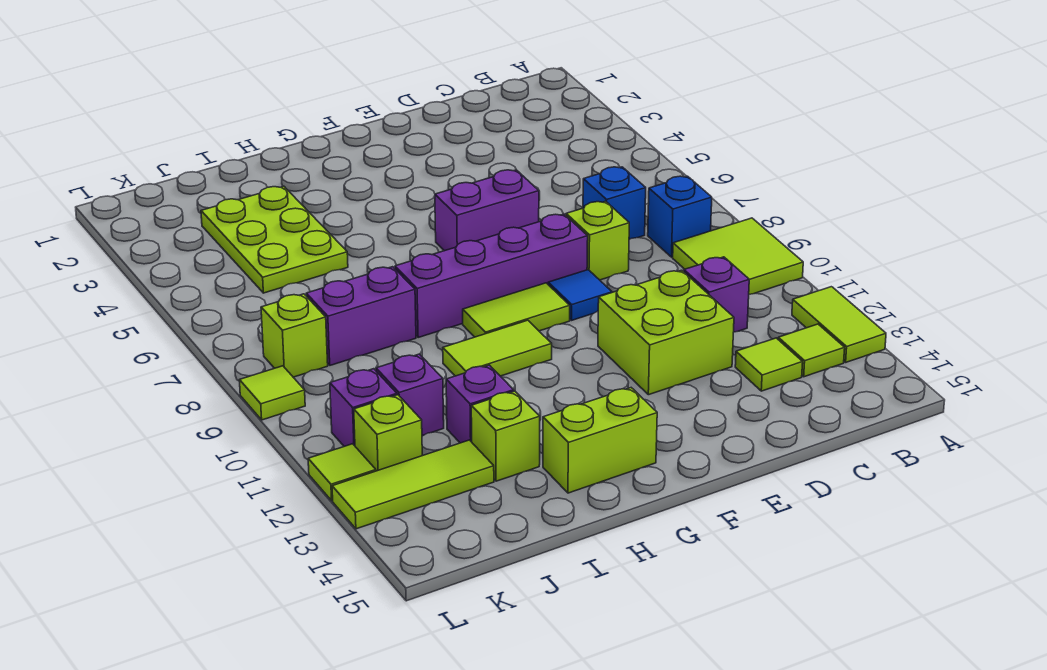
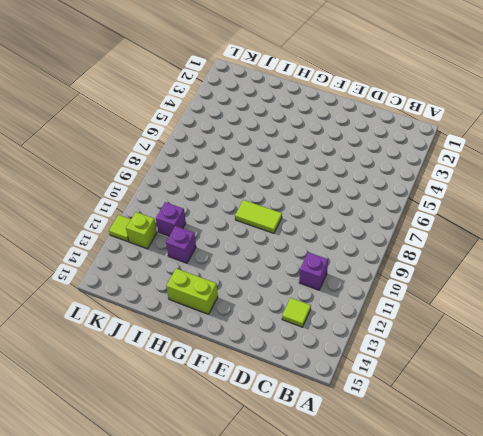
none -> lime tile A9:B10 level 1
none -> lime tile A12:A13 level 1
none -> blue brick B8 level 1

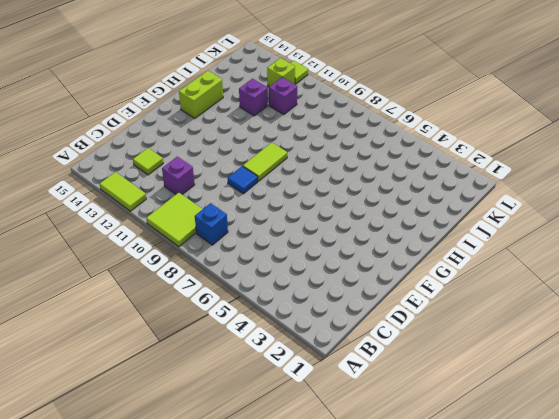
none -> lime tile B13 level 1
none -> blue brick C7 level 1
none -> lime brick D8 level 1

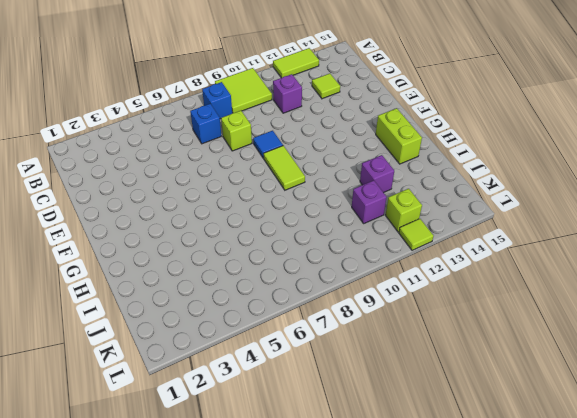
none -> lime tile B13 level 1
none -> lime brick D11:E12 level 1
none -> purple brick E6:F6 level 1

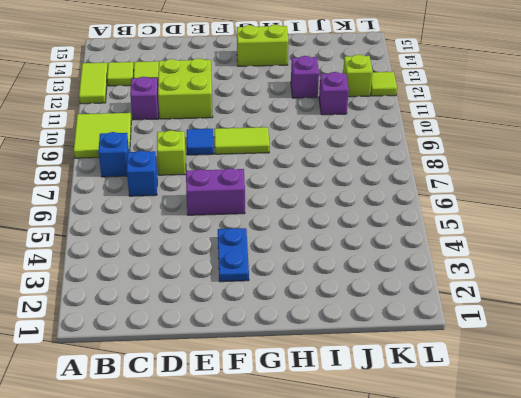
blue plate F3:F4 level 1 -> none
none -> purple brick E8:H8 level 1
none -> lime tile G10:H10 level 1
none -> lime plate I3:J5 level 1

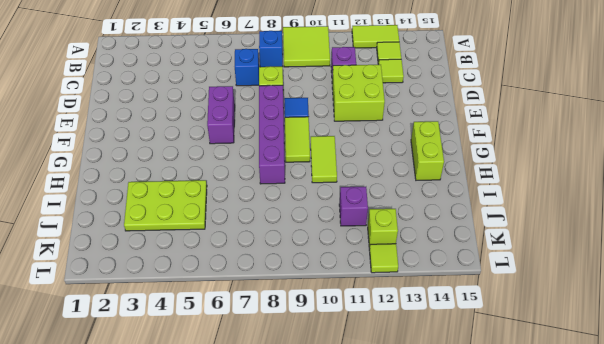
none -> purple brick I8:J8 level 1
none -> purple brick I12 level 1
none -> lime brick I13 level 1

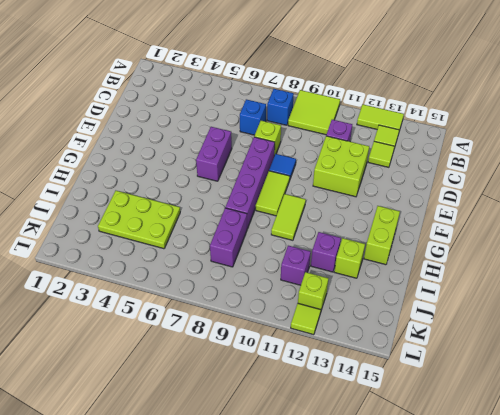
none -> lime tile J13:L13 level 1
none -> lime brick K8 level 1
none -> purple brick K11 level 1

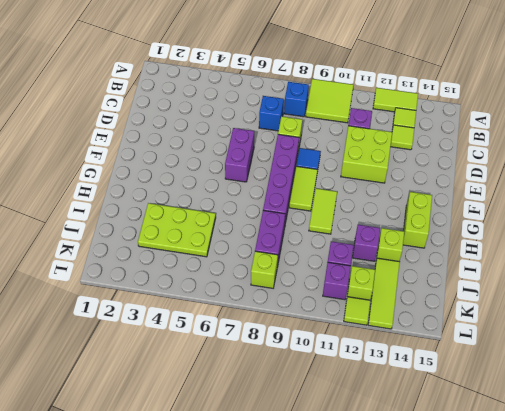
none -> lime tile L9 level 1

